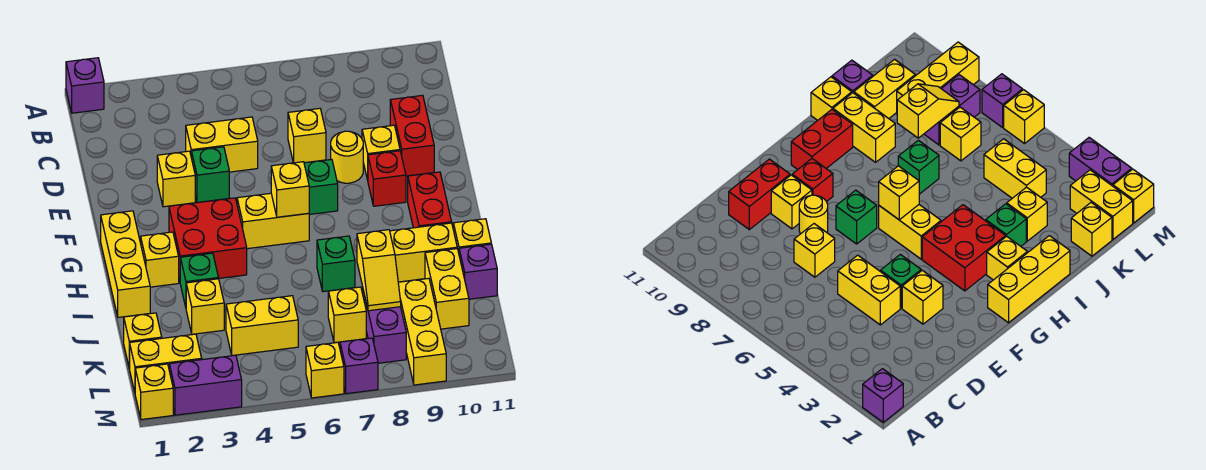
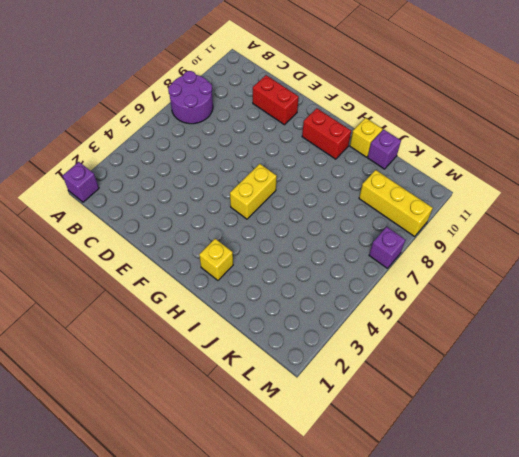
purple round brick A7:B8 level 1 -> none
none -> yellow brick D4:D5 level 1
none -> yellow brick D7 level 1
none -> yellow brick E3 level 1
none -> green brick E4 level 1

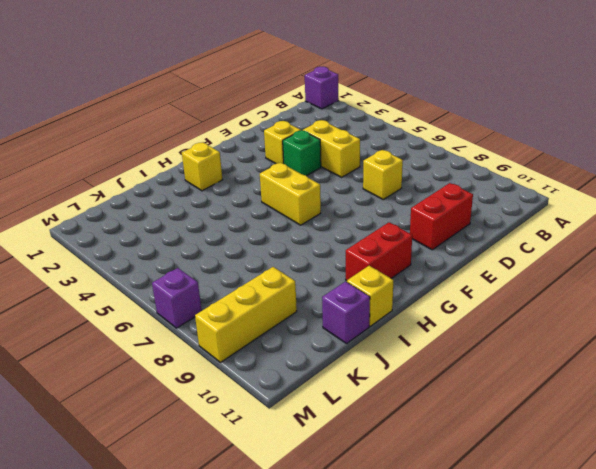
none -> yellow round brick E8 level 1
none -> yellow brick E9 level 1
none -> green brick F7 level 1
none -> red brick F9 level 1

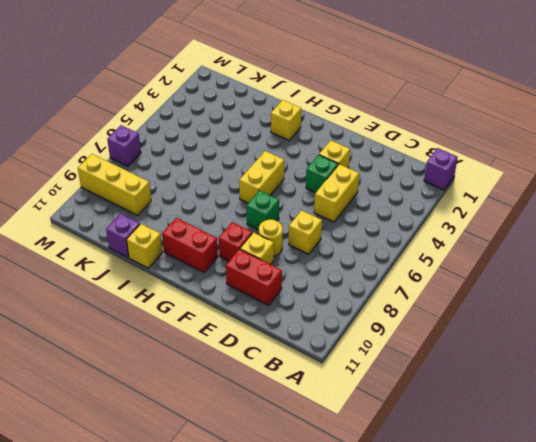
none -> yellow brick G1:I1 level 1
none -> red brick G3:H4 level 1
none -> green brick I3 level 1
none -> green brick I7 level 1

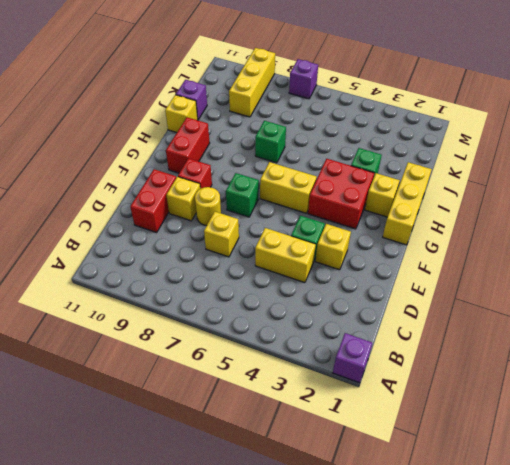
none -> yellow brick I9:I10 level 1
none -> yellow brick J3 level 1
none -> yellow brick J10:K10 level 1
none -> yellow brick K1 level 1

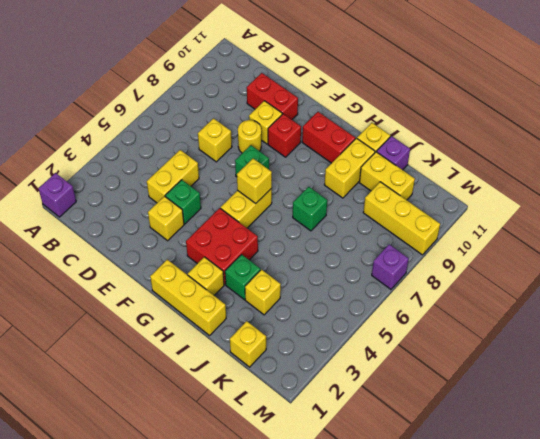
none -> yellow brick K4:K5 level 1
none -> yellow brick K7 level 1
none -> purple brick K8:L8 level 1
none -> yellow brick L1:L2 level 1

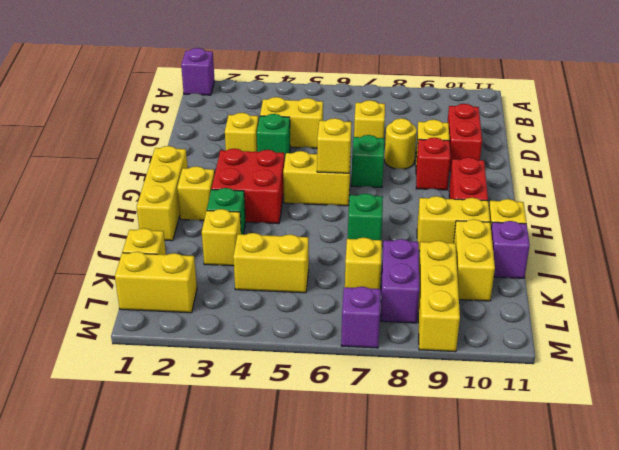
none -> yellow brick M1 level 1
none -> purple brick M2:M3 level 1
none -> yellow brick M6 level 1
none -> yellow slope J8:K8 level 2 top J

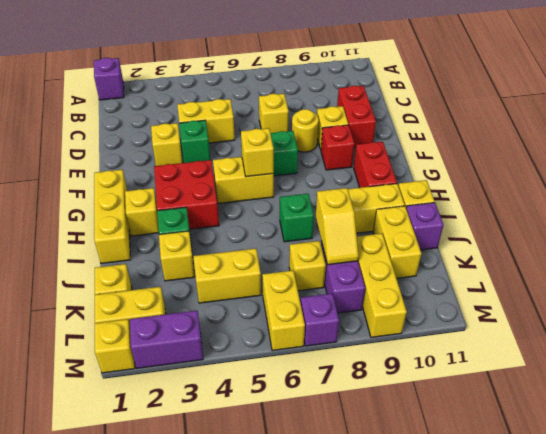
yellow brick L6:M6 level 1 -> yellow brick M6 level 1

